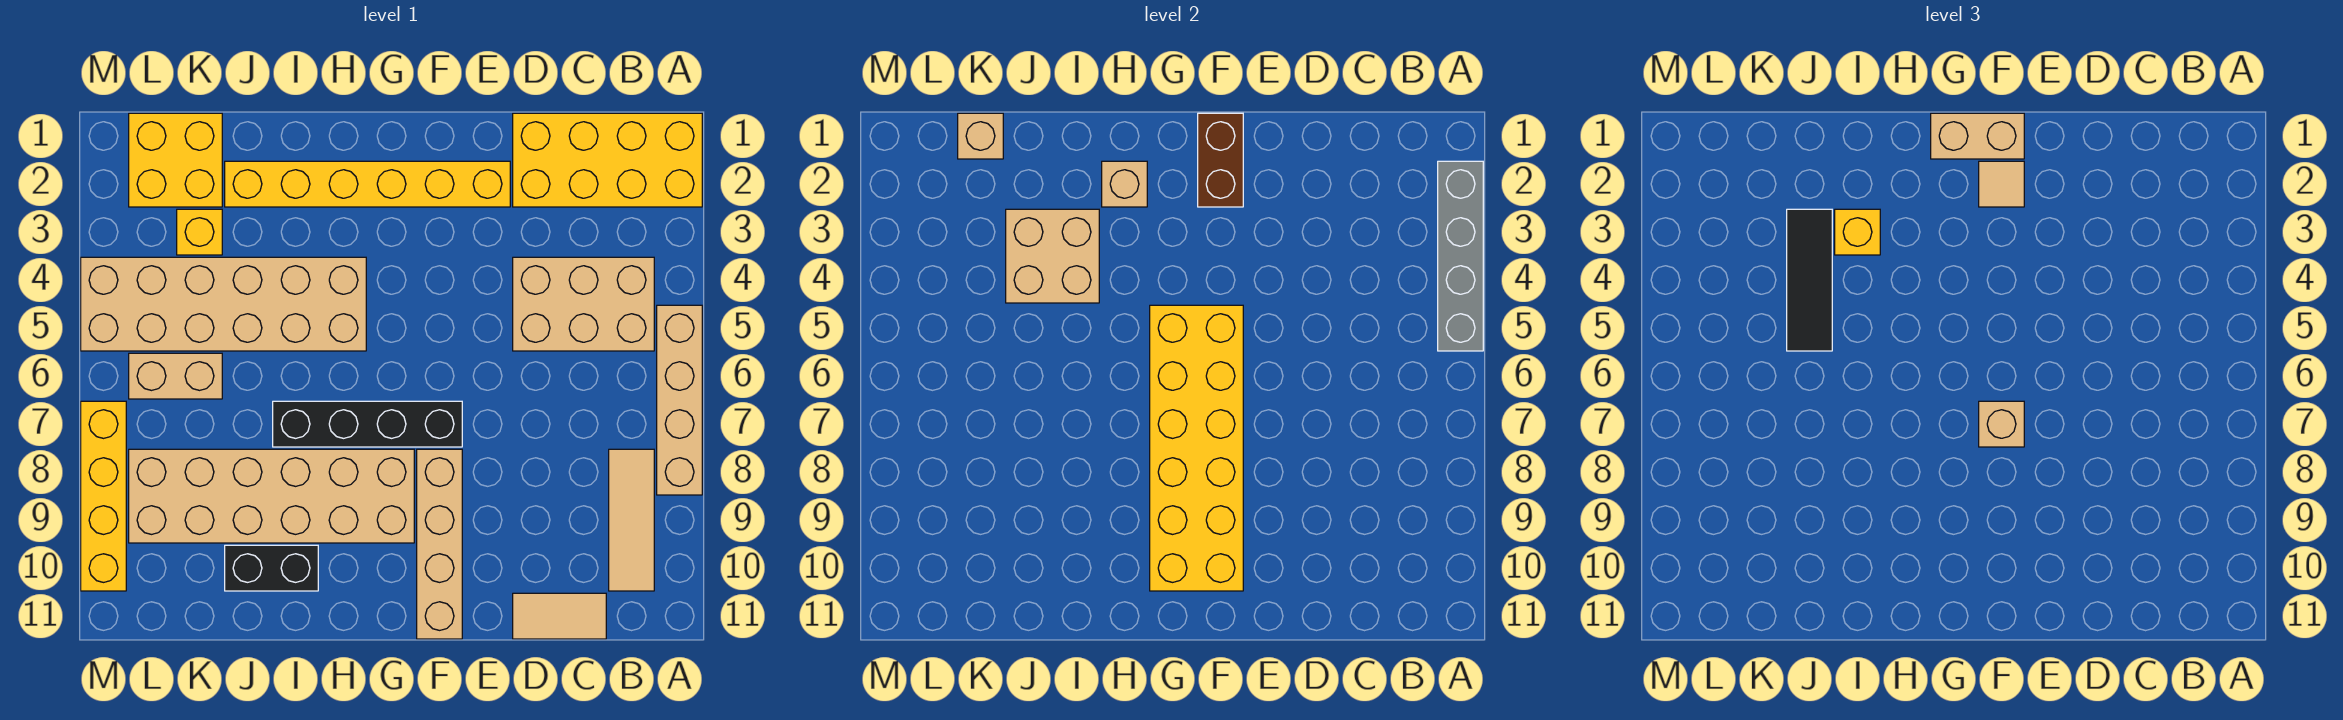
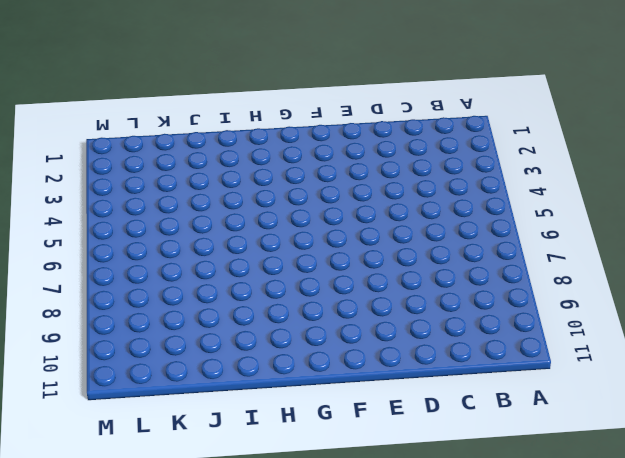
none -> yellow brick A1:D2 level 1
none -> tan brick A5:A8 level 1
none -> tan brick B4:D5 level 1

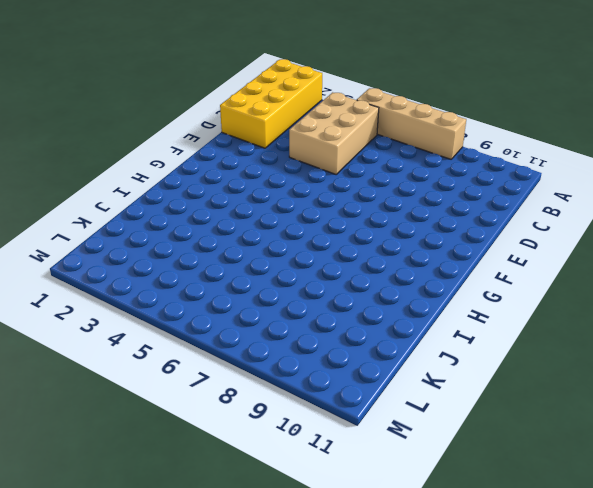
none -> tan tile B8:B10 level 1
none -> tan tile C11:D11 level 1
none -> yellow brick E2:J2 level 1

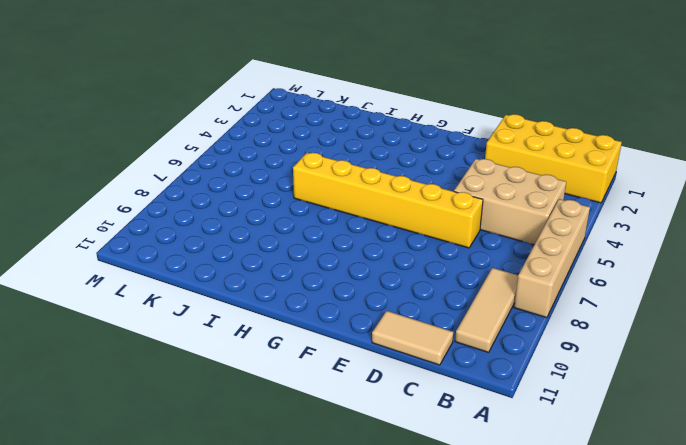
yellow brick D6:I6 level 1 -> yellow brick E2:J2 level 1
none -> black brick F7:I7 level 1
none -> tan brick F8:F11 level 1
none -> tan brick G8:L9 level 1

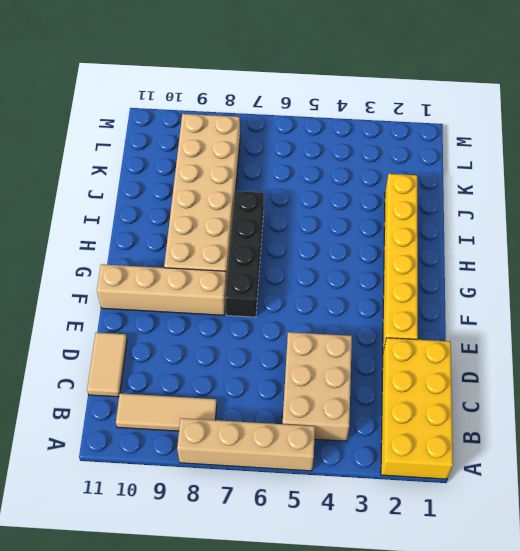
none -> tan brick H4:M5 level 1
none -> black brick I10:J10 level 1
none -> yellow brick K1:L2 level 1

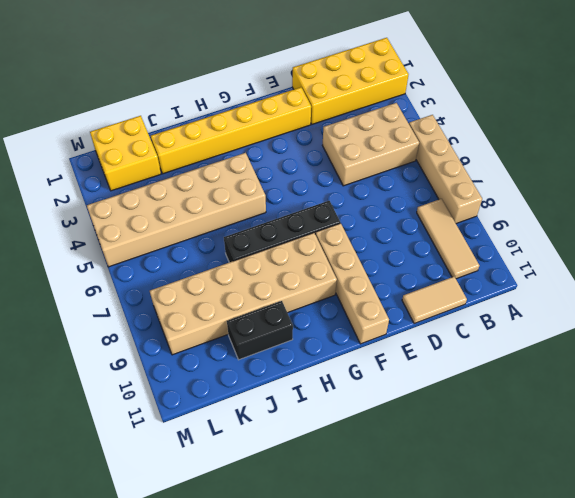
none -> yellow brick K3 level 1
none -> tan brick K6:L6 level 1
none -> yellow brick M7:M10 level 1

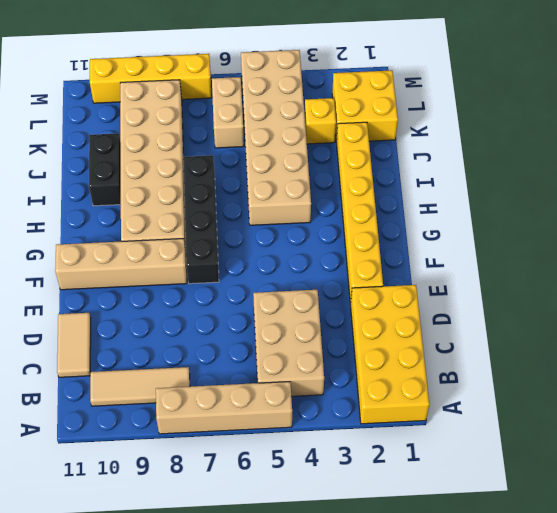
none -> grey brick A2:A5 level 2
none -> brown brick F1:F2 level 2
none -> yellow brick F5:G10 level 2

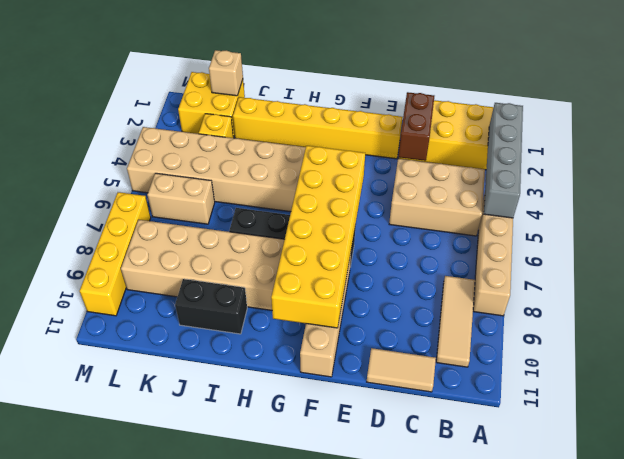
brown brick D2:D3 level 2 -> brown brick F1:F2 level 2
none -> tan brick H2 level 2
none -> tan brick I3:J4 level 2
none -> tan brick F1:G1 level 3

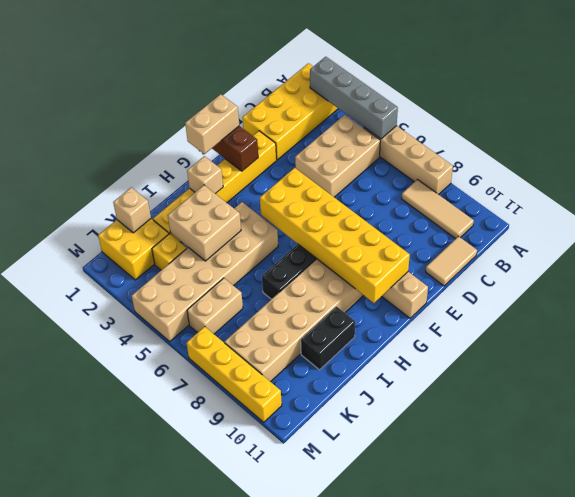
none -> tan tile F2 level 3
none -> tan brick F7 level 3
none -> yellow brick I3 level 3

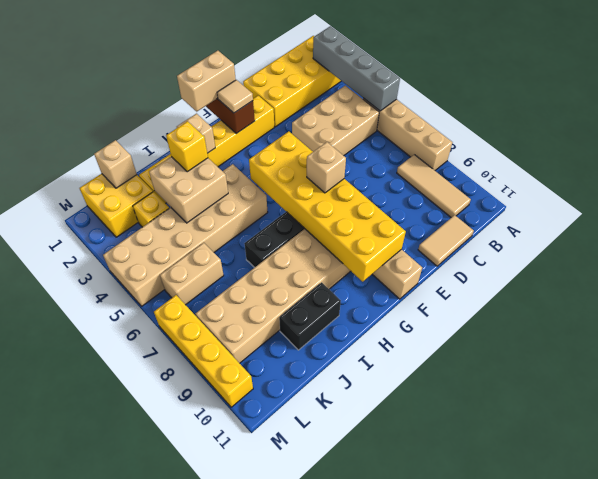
none -> black tile J3:J5 level 3

